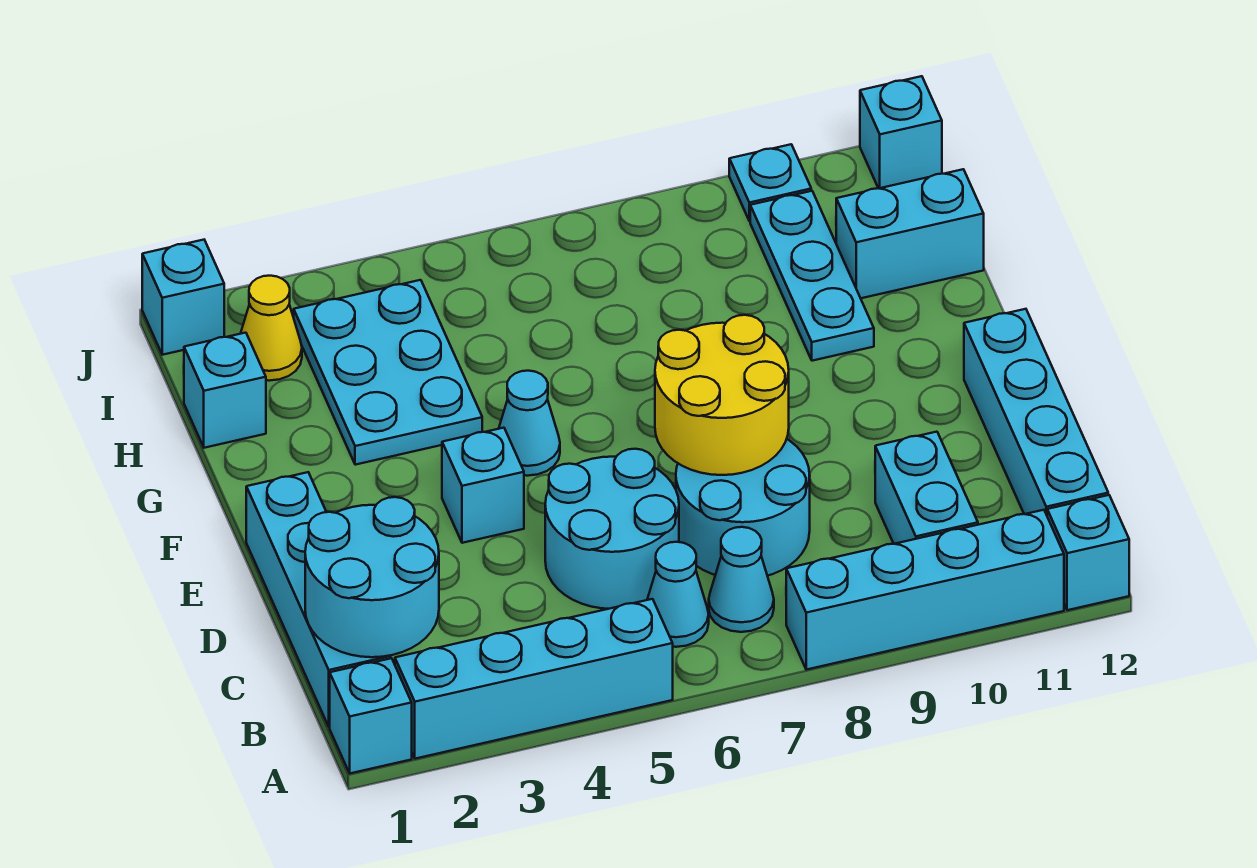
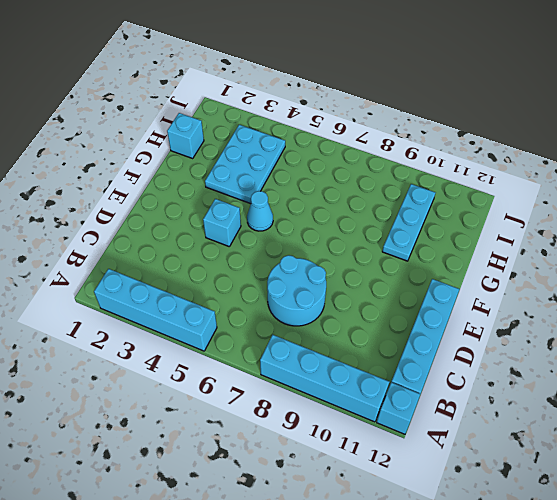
none -> cyan brick A1 level 1
none -> cyan brick B1:E1 level 1
none -> cyan cone B6 level 1

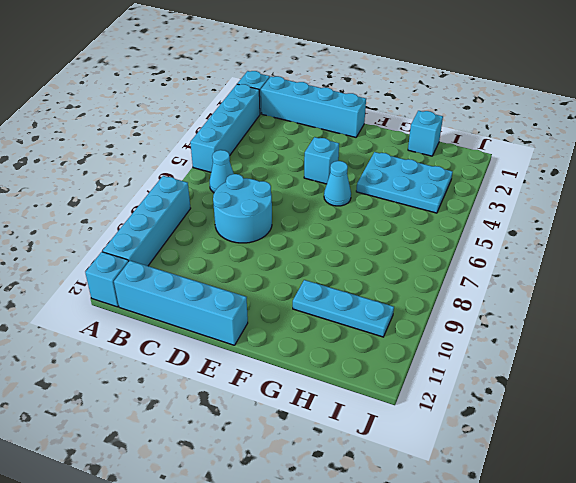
none -> cyan cone B7 level 1
none -> cyan brick B10:C10 level 1
none -> cyan round brick C5:D6 level 1

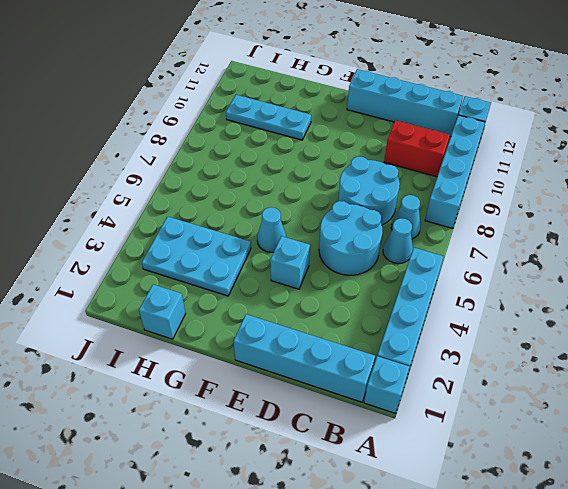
red brick B10:C10 level 1 -> cyan brick B10:C10 level 1
none -> cyan brick H11:H12 level 1
none -> yellow cone I2 level 1
none -> cyan brick J1 level 1

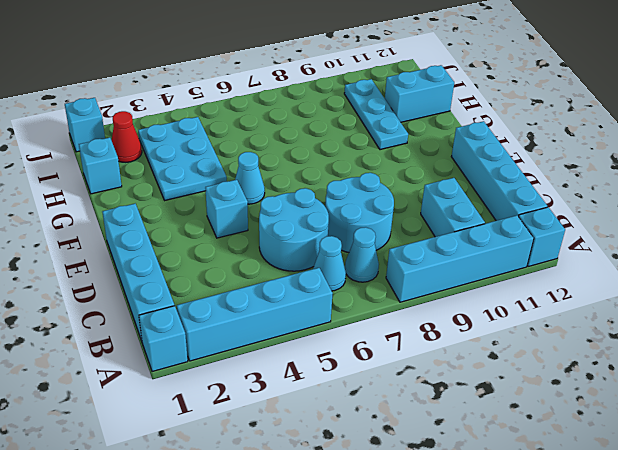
red cone I2 level 1 -> yellow cone I2 level 1
none -> cyan plate J10 level 1
none -> cyan brick J12 level 1
none -> cyan round brick B1:C2 level 2

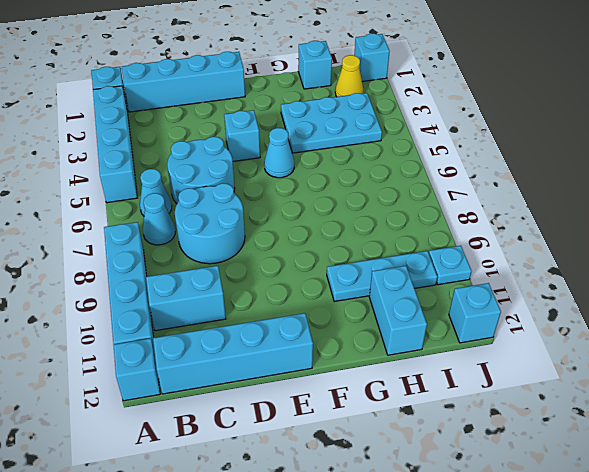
none -> cyan round brick B1:C2 level 2
none -> yellow round brick D7:E8 level 2

